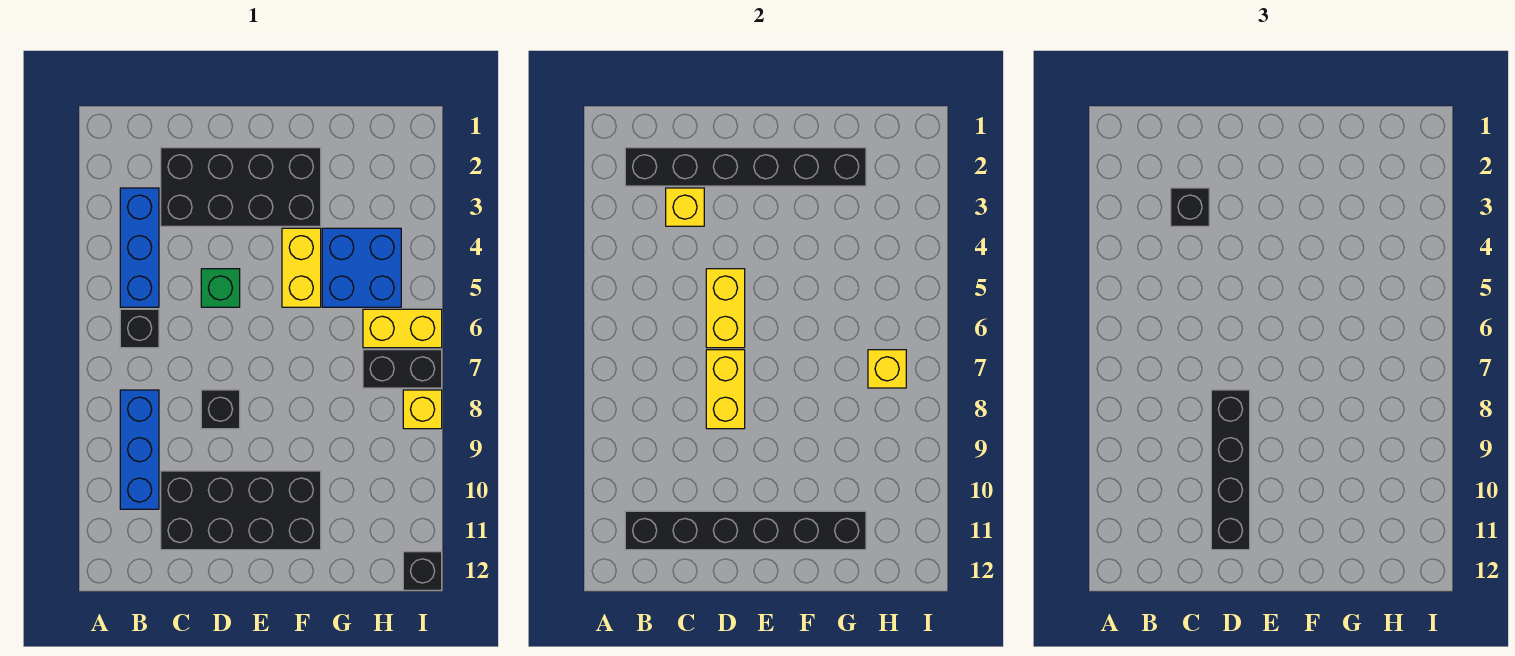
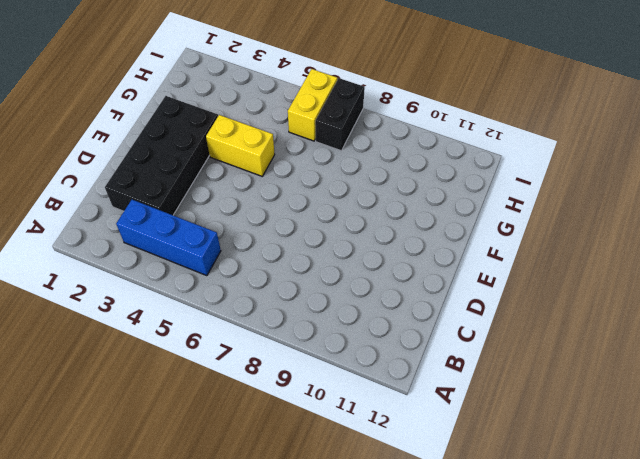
none -> black brick B6 level 1
none -> blue brick B8:B10 level 1
none -> black brick C10:F11 level 1

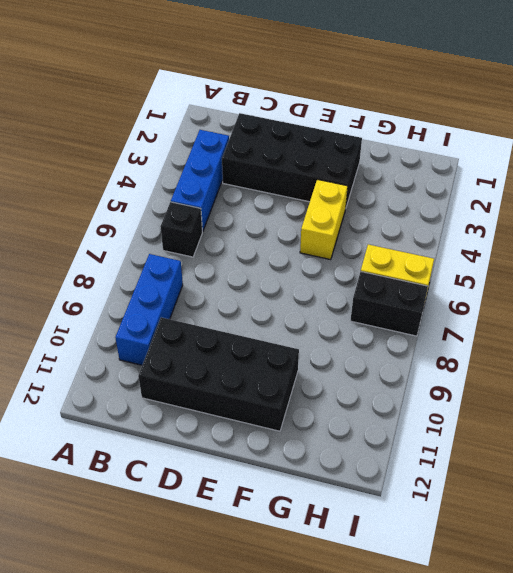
none -> green brick D5 level 1
none -> black brick D8 level 1
none -> blue brick G4:H5 level 1

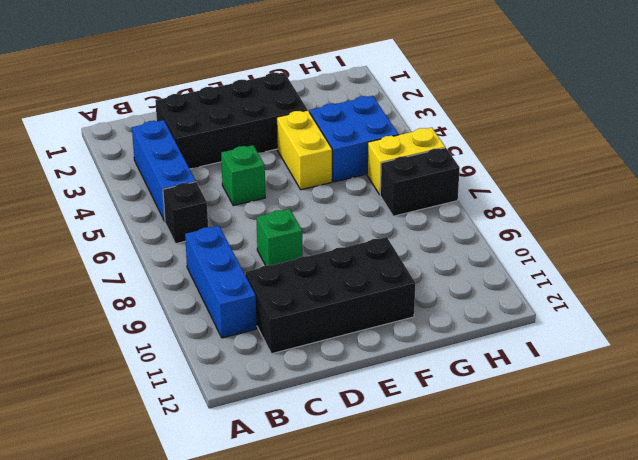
green brick D8 level 1 -> black brick D8 level 1
none -> yellow brick I8 level 1
none -> black brick I12 level 1
none -> black brick B2:G2 level 2

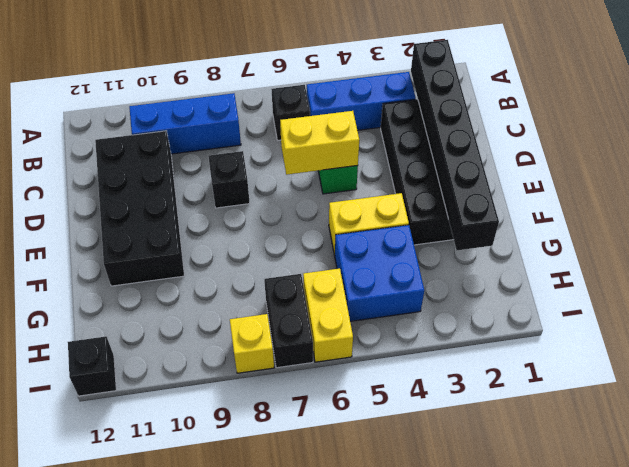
none -> black brick B11:G11 level 2
none -> yellow brick C3 level 2
none -> yellow brick D7:D8 level 2

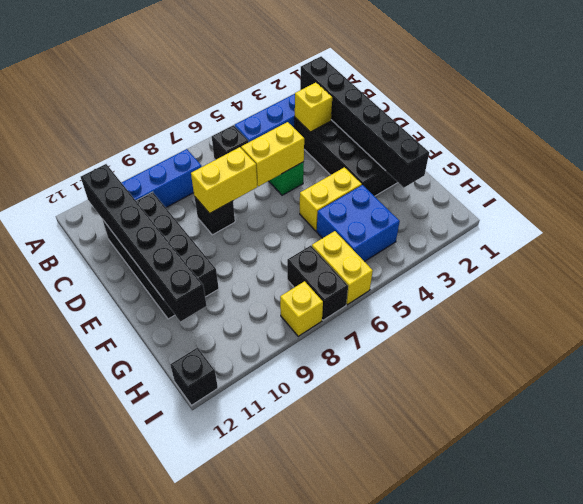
none -> yellow brick H7 level 2
none -> black brick C3 level 3
none -> black brick D8:D11 level 3

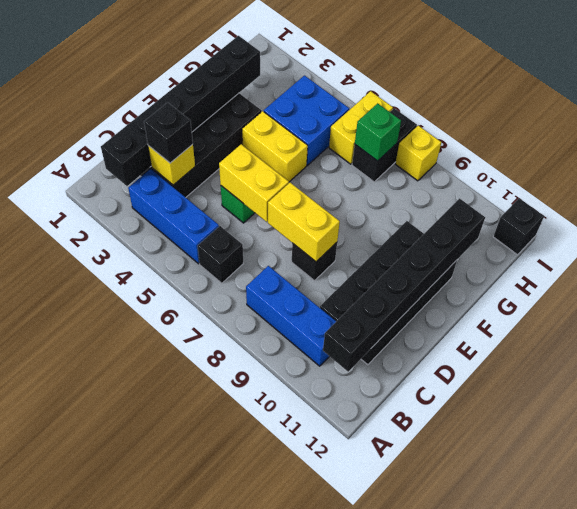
green brick H7 level 2 -> yellow brick H7 level 2
none -> black brick D8:D11 level 3

